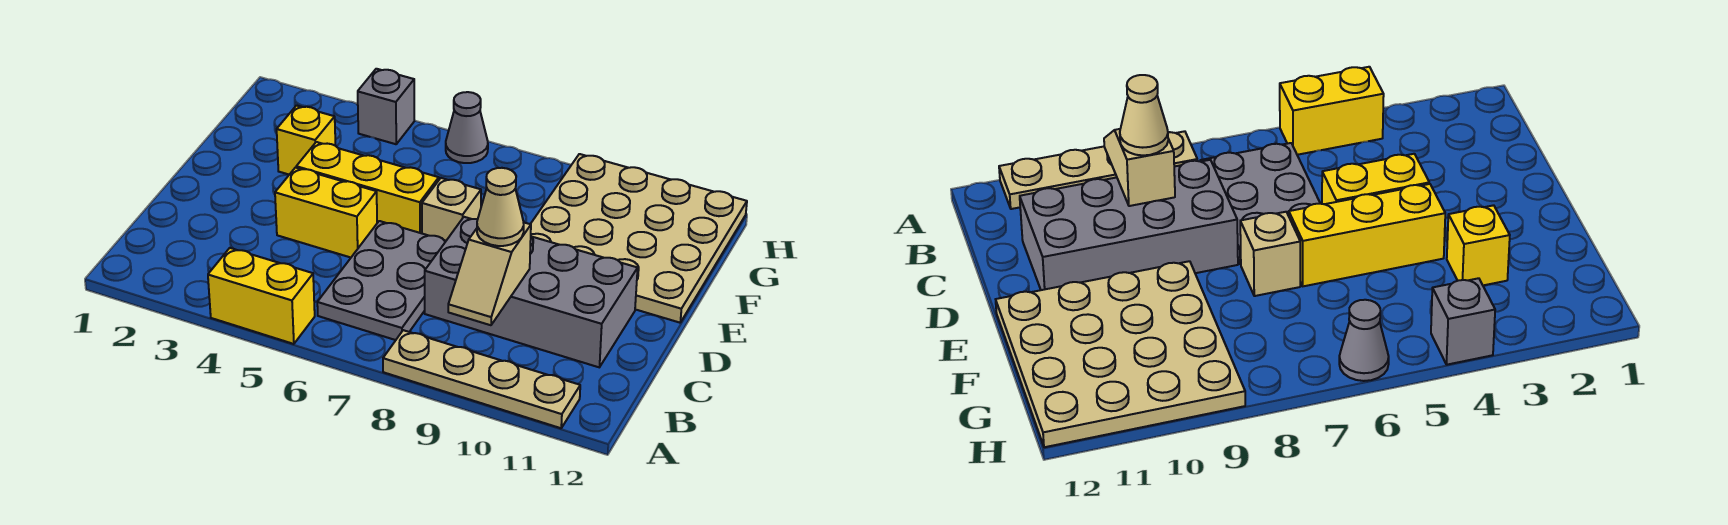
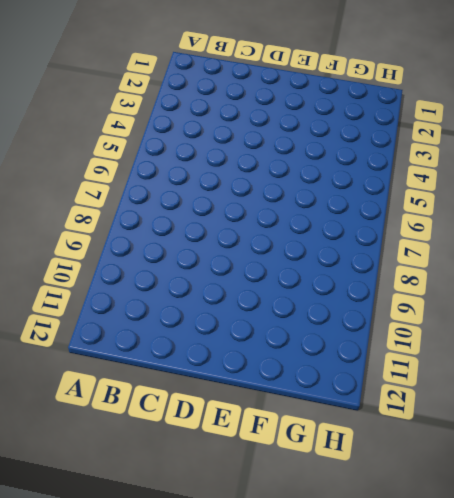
none -> yellow brick A4:A5 level 1
none -> tan plate A8:A11 level 1
none -> grey plate B6:D7 level 1

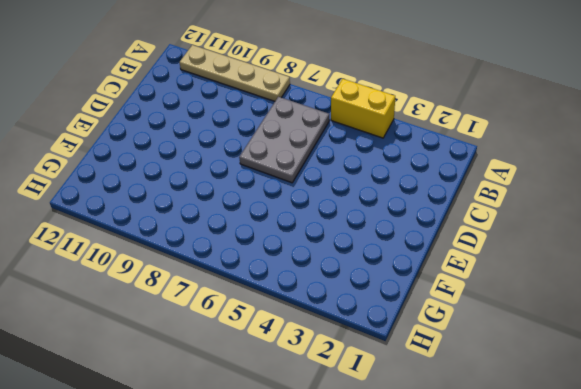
none -> grey brick C8:D11 level 1
none -> yellow brick D4:D5 level 1
none -> yellow brick E4:E6 level 1

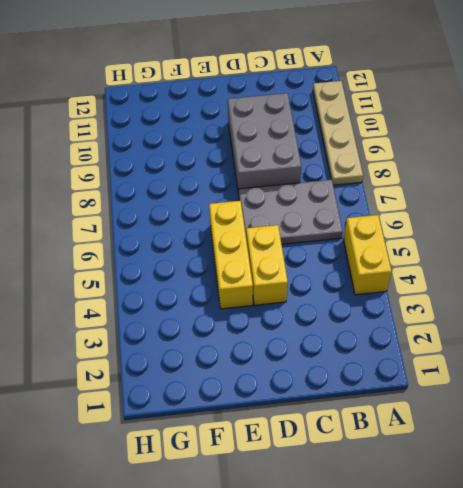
grey brick C8:D10 level 1 -> grey brick C8:D11 level 1
none -> tan brick E7 level 1
none -> tan plate E9:H12 level 1
none -> yellow brick F3 level 1

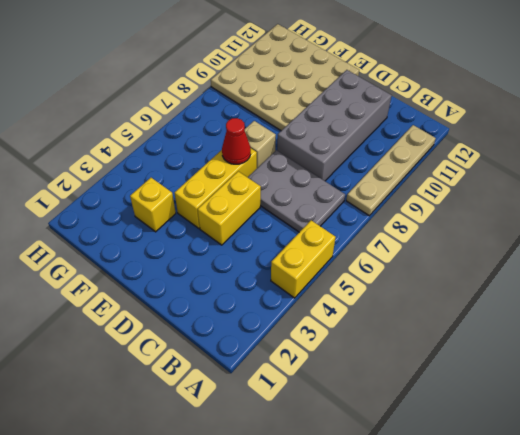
red cone E6 level 2 -> none
none -> grey brick H4 level 1
none -> grey cone H6 level 1
none -> tan slope B9:C9 level 2 top C

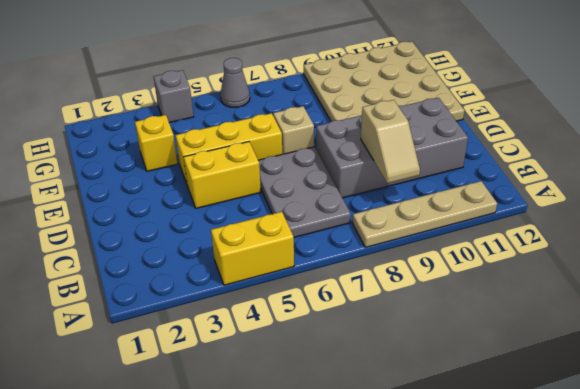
none -> tan cone C9 level 3

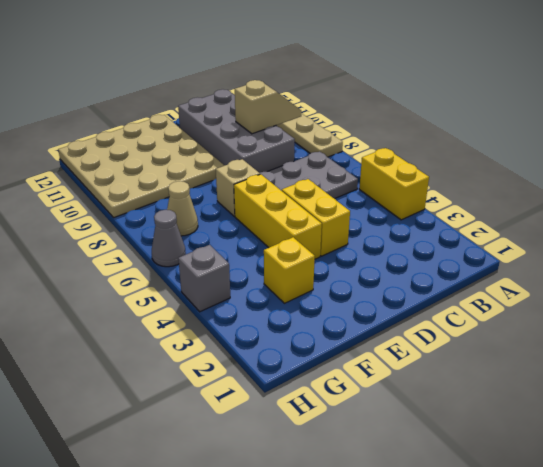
tan cone G7 level 1 -> tan cone C9 level 3

